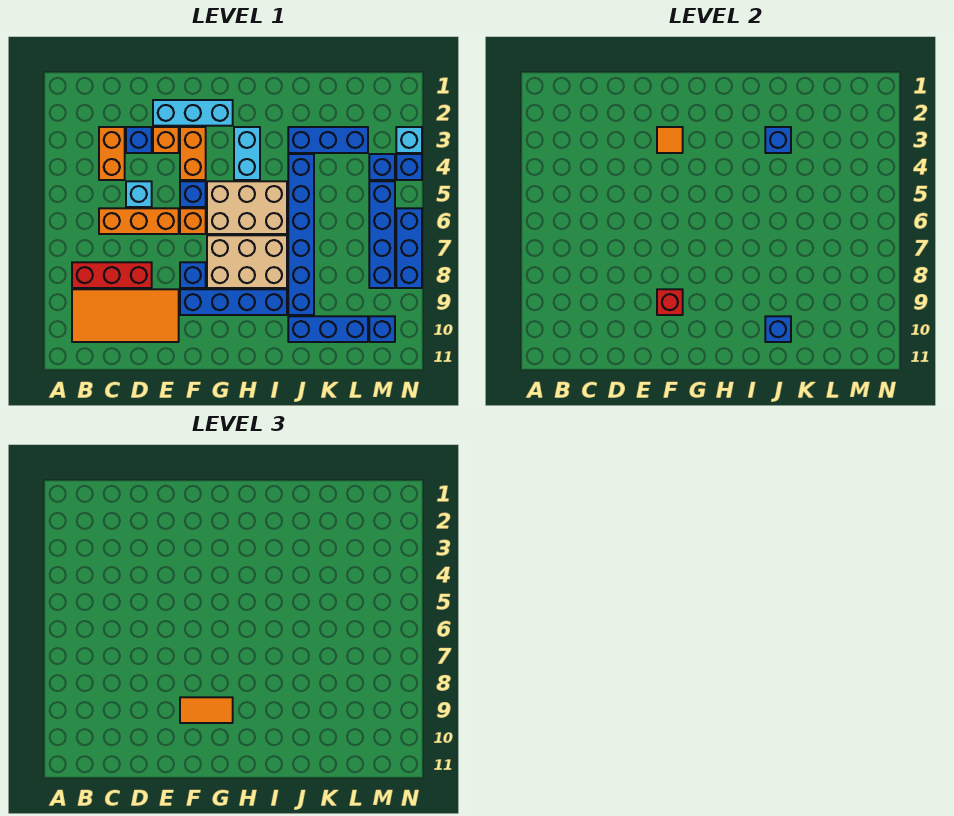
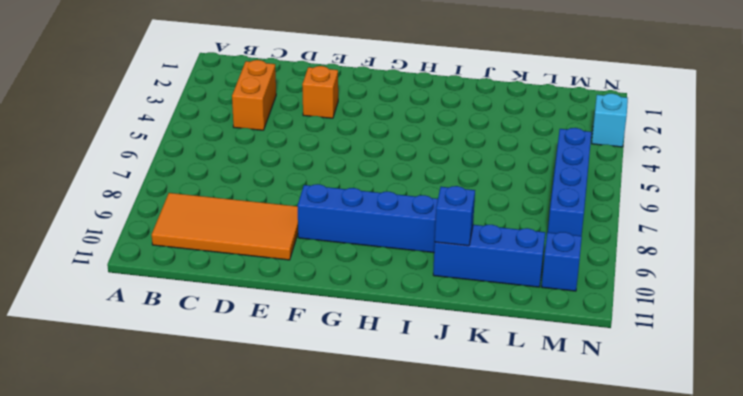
none -> red brick B8:D8 level 1
none -> orange brick C6:E6 level 1
none -> blue brick D3 level 1
none -> cyan brick D5 level 1

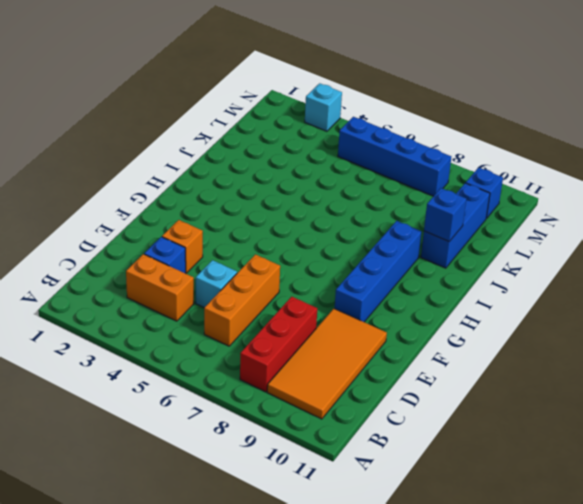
none -> cyan brick E2:G2 level 1
none -> orange brick F3:F4 level 1
none -> blue brick F5 level 1
none -> orange brick F6 level 1

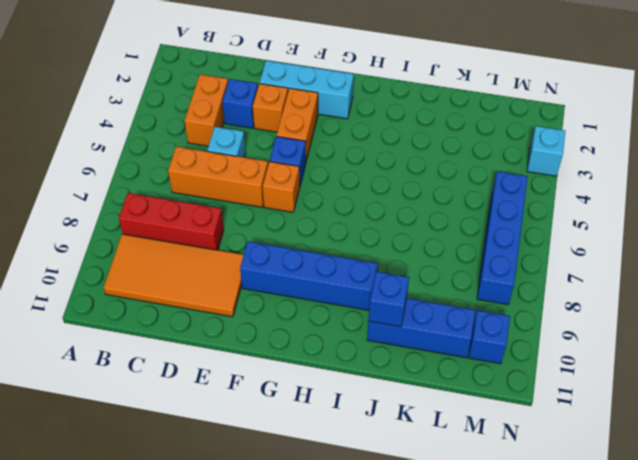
none -> blue brick F8 level 1
none -> tan brick G5:I6 level 1
none -> tan brick G7:I8 level 1
none -> cyan brick H3:H4 level 1

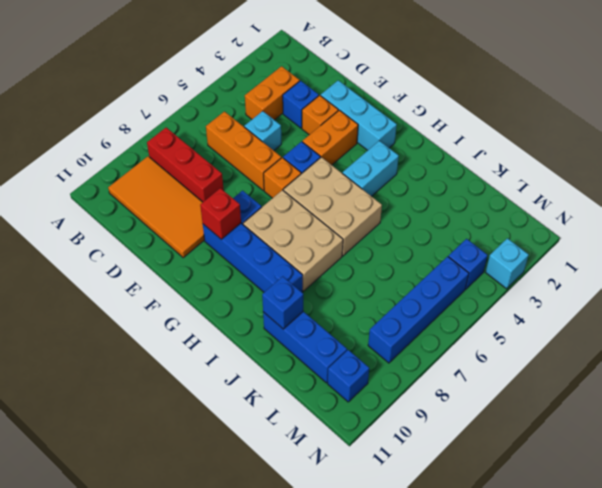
none -> blue brick J3:L3 level 1
none -> blue brick J4:J9 level 1
none -> blue brick N4 level 1
none -> blue brick N6:N8 level 1

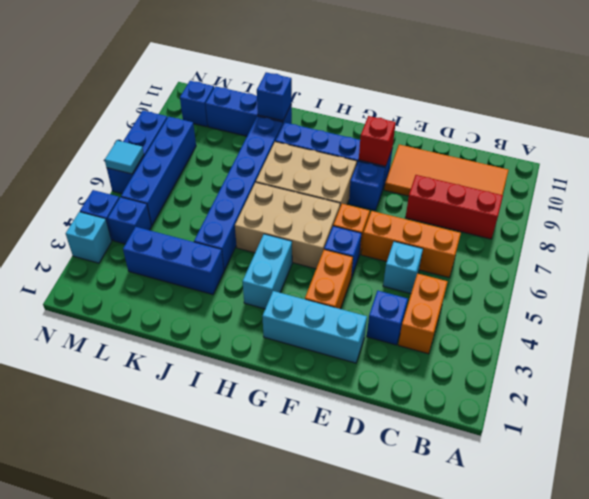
cyan tile N6 level 2 -> none
none -> orange brick E3 level 1
none -> orange tile F3 level 2
none -> blue brick J3 level 2
none -> orange tile F9:G9 level 3

